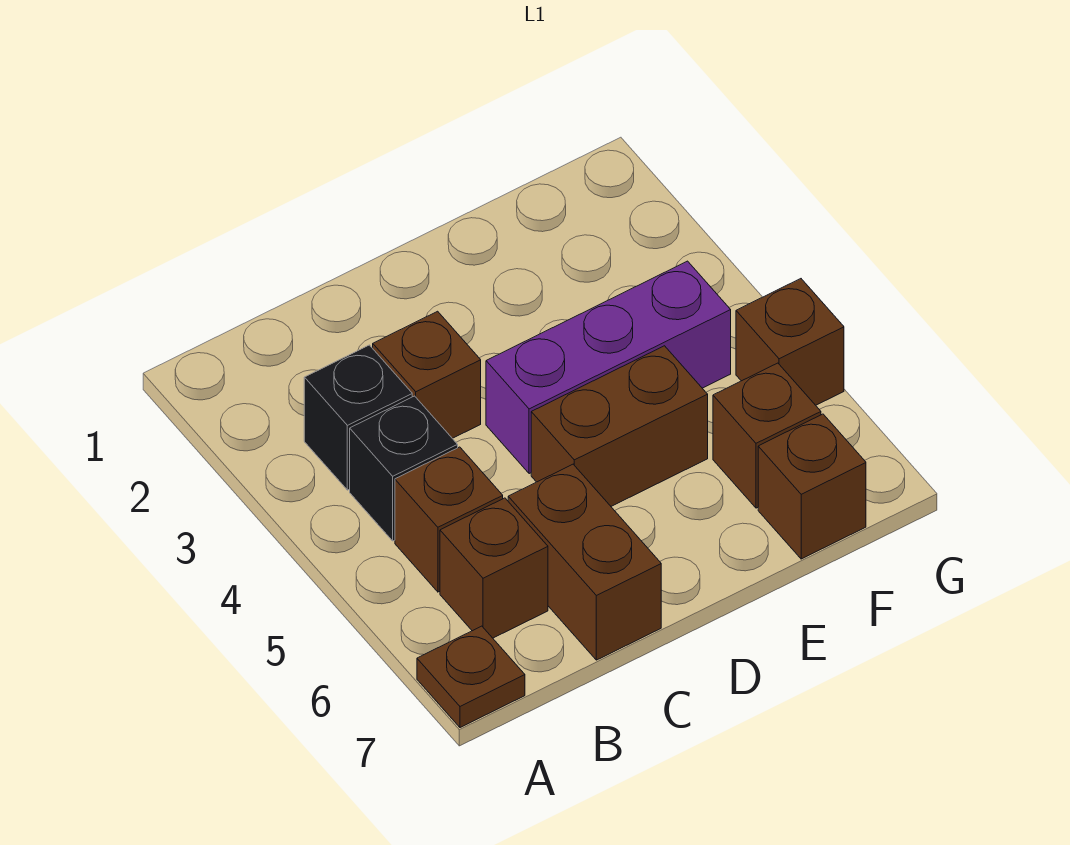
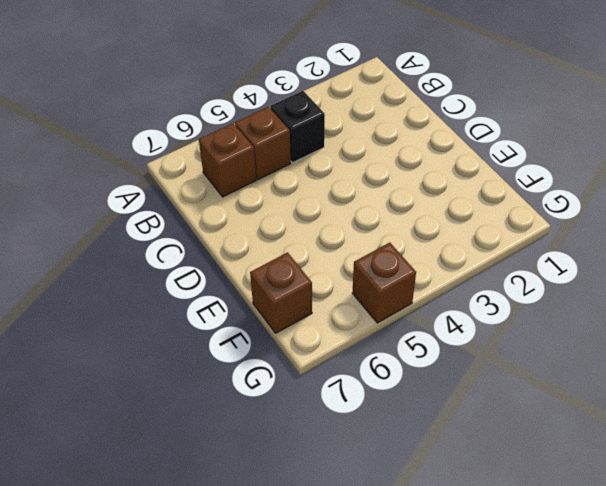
none -> brown plate A7 level 1
none -> black brick B3 level 1
none -> brown brick C3 level 1

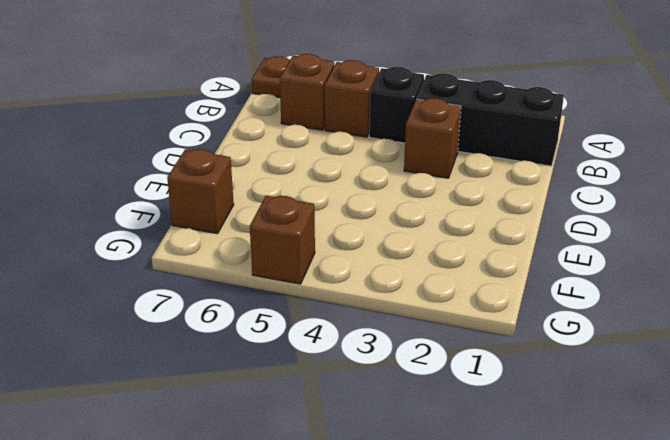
black brick B1:B3 level 1 -> black brick B3 level 1
none -> brown brick C6:C7 level 1
none -> purple brick D4:F4 level 1
none -> brown brick D5:E5 level 1

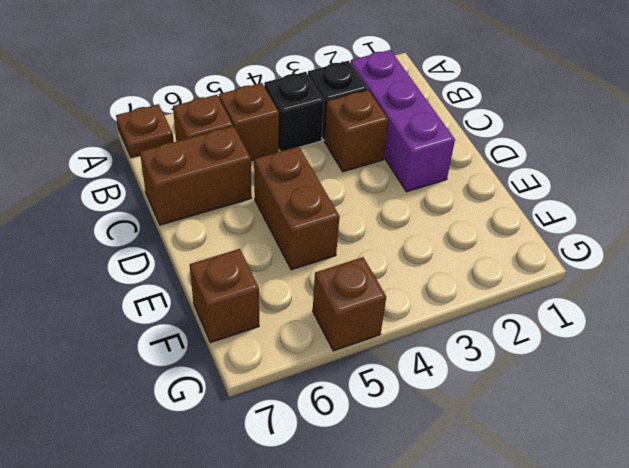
purple brick B2:D2 level 1 -> purple brick D4:F4 level 1
none -> brown brick F6 level 1

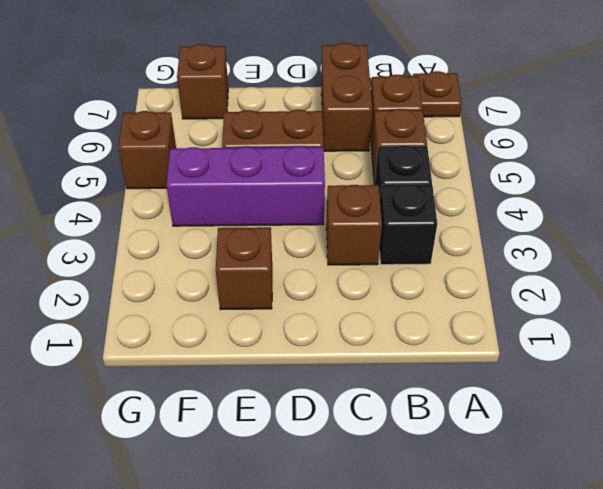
brown brick E2 level 1 -> brown brick F6 level 1

